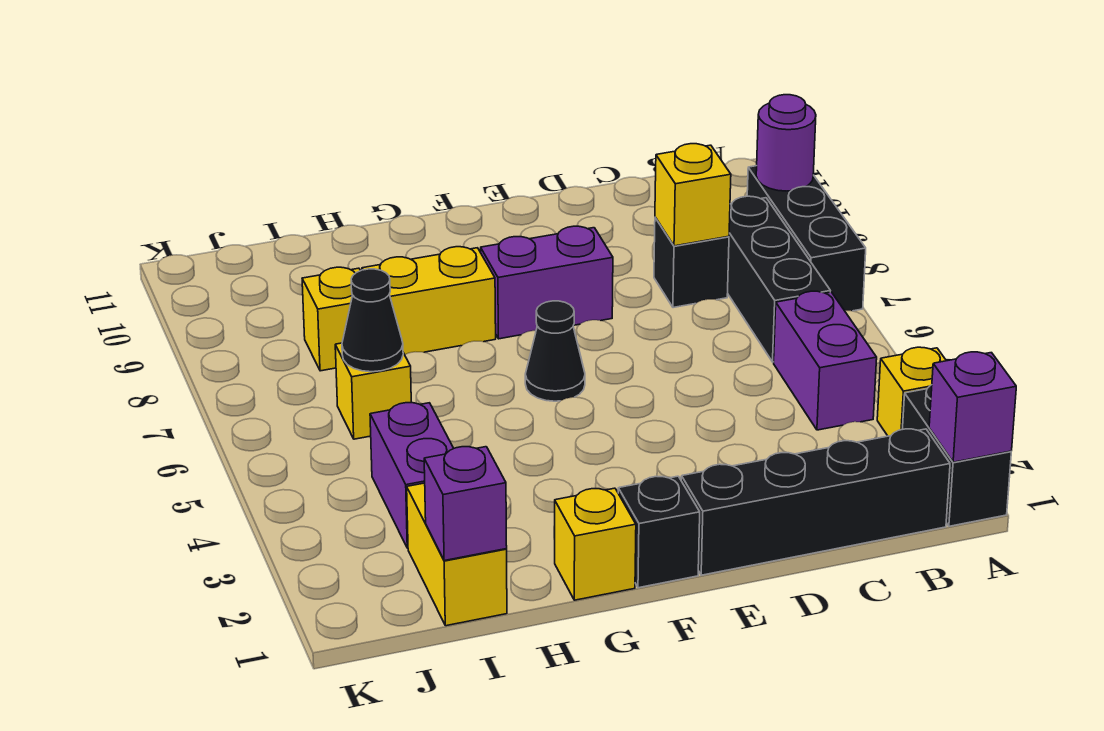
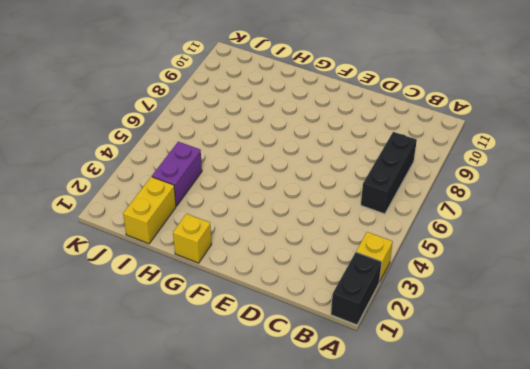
none -> black brick A7:A9 level 1
none -> black brick B1:E1 level 1
none -> purple brick B4:B5 level 1

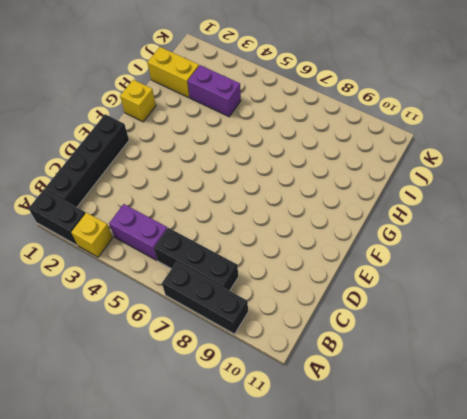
none -> black brick C8 level 1
none -> purple brick E8:F8 level 1
none -> black brick F1 level 1

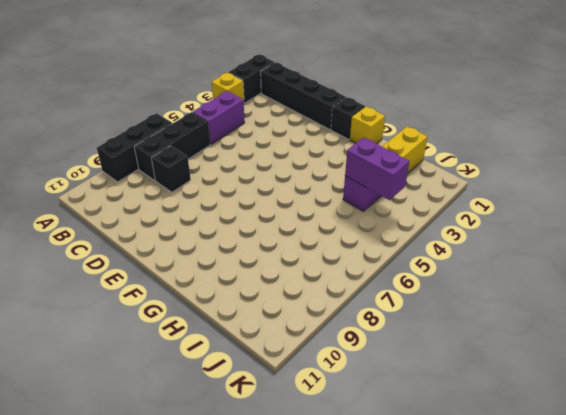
purple brick I4:J4 level 2 -> purple brick E8:F8 level 1
none -> black cone F6 level 1
none -> yellow brick G8:H8 level 1
none -> yellow brick I6 level 1

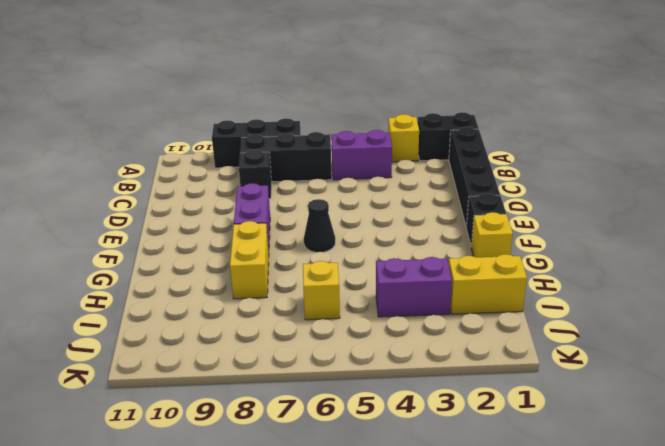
none -> yellow brick I8 level 1
none -> purple brick A1 level 2
none -> purple round brick A9 level 2

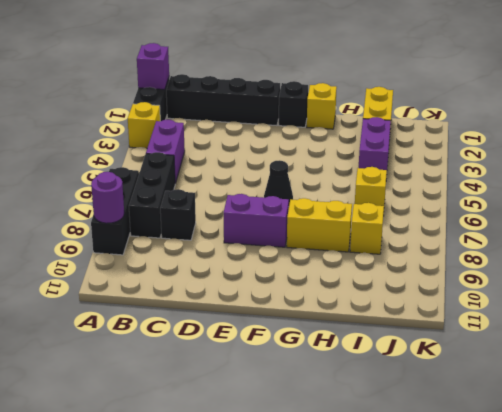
none -> yellow brick C8 level 2
none -> purple brick I1 level 2
none -> black cone I6 level 2

